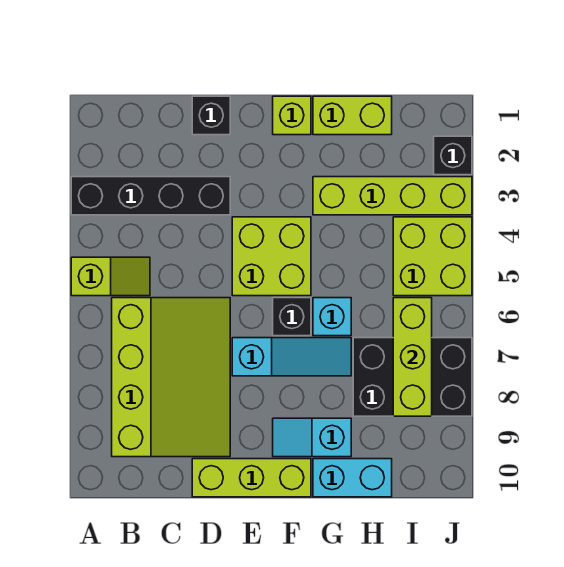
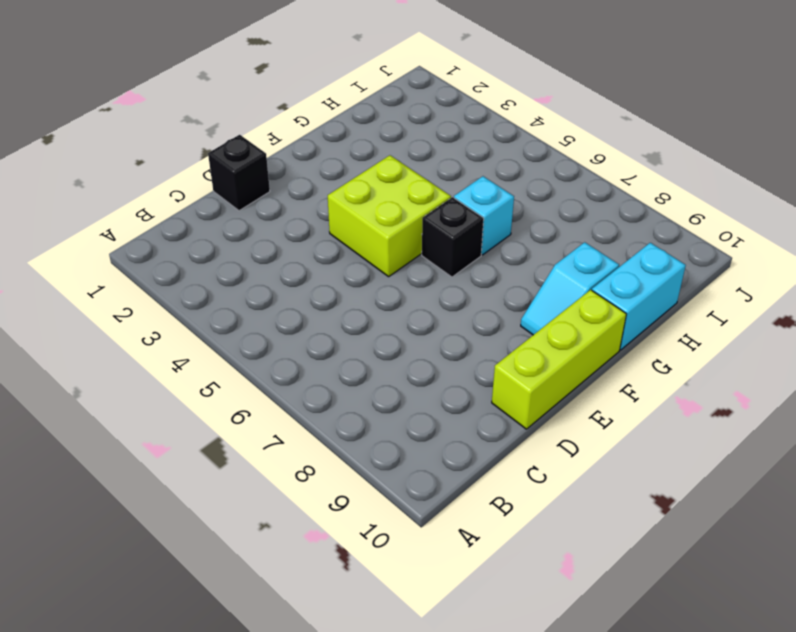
none -> black brick A3:D3 level 1
none -> lime slope A5:B5 level 1 top A
none -> lime slope B6:D9 level 1 top B

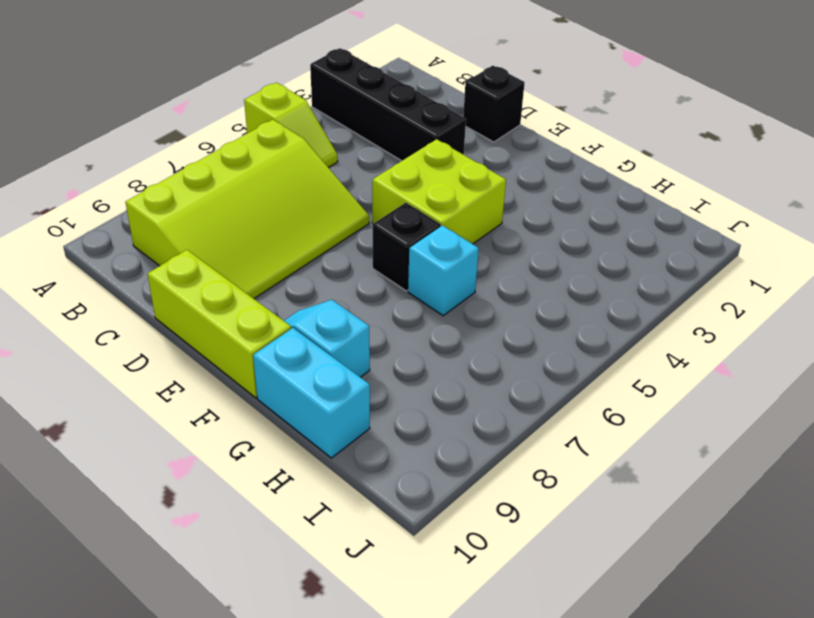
none -> cyan slope E7:G7 level 1 top E
none -> lime brick F1 level 1
none -> lime brick G1:H1 level 1

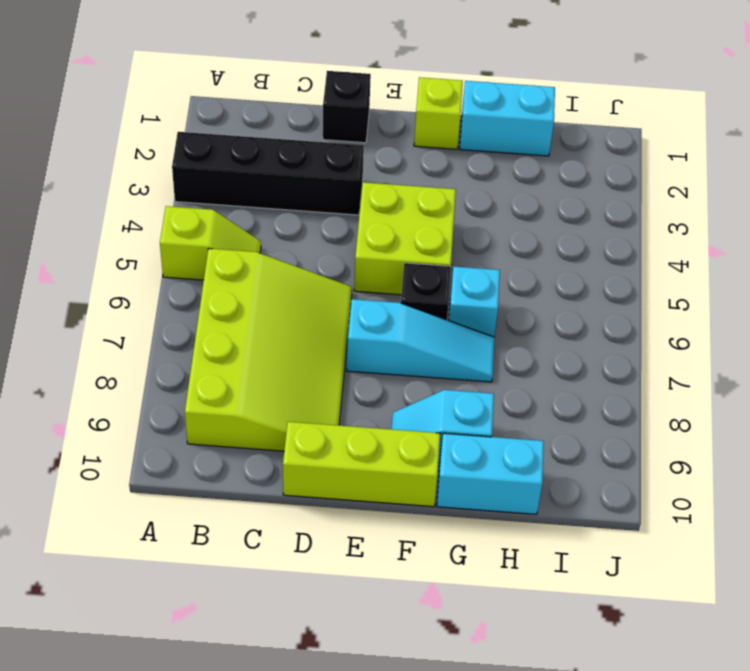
cyan brick G1:H1 level 1 -> lime brick G1:H1 level 1
none -> lime brick G3:J3 level 1
none -> black brick H7:J8 level 1
none -> lime brick I4:J5 level 1

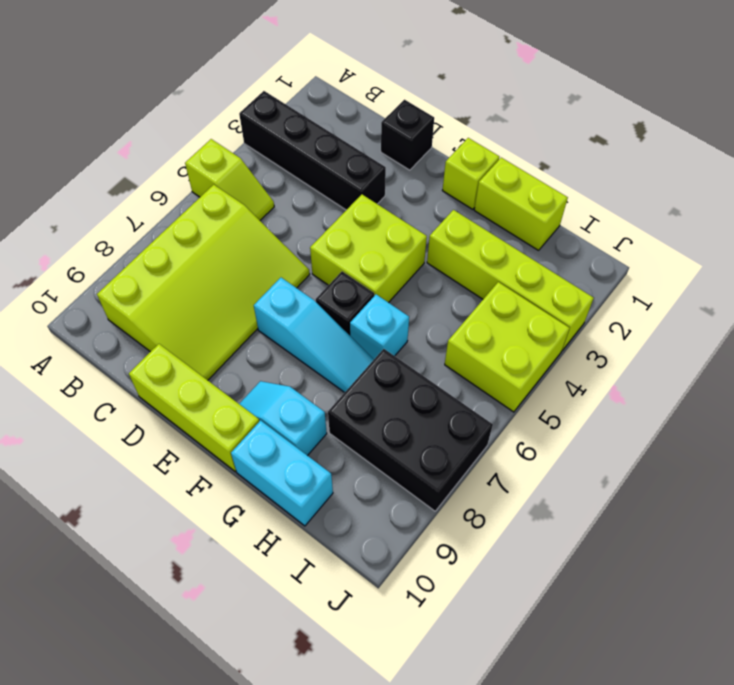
none -> black brick J2 level 1
none -> lime brick I6:I8 level 2

